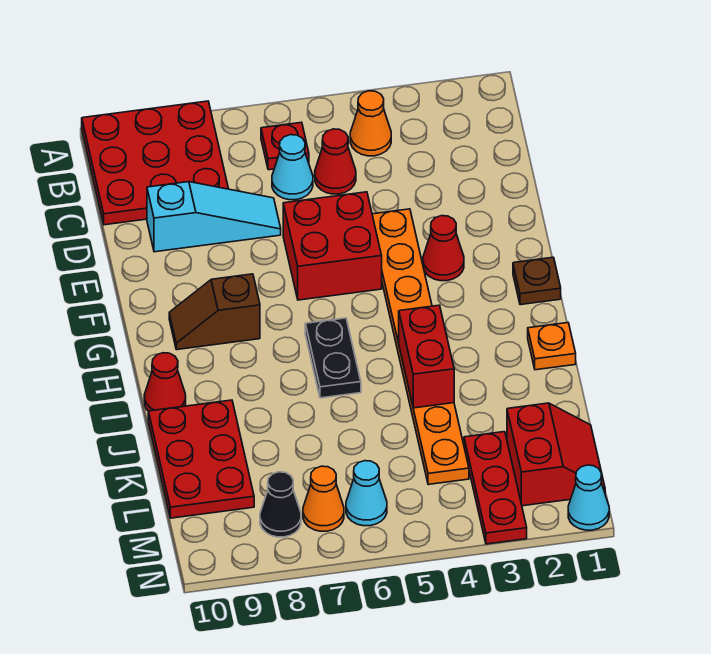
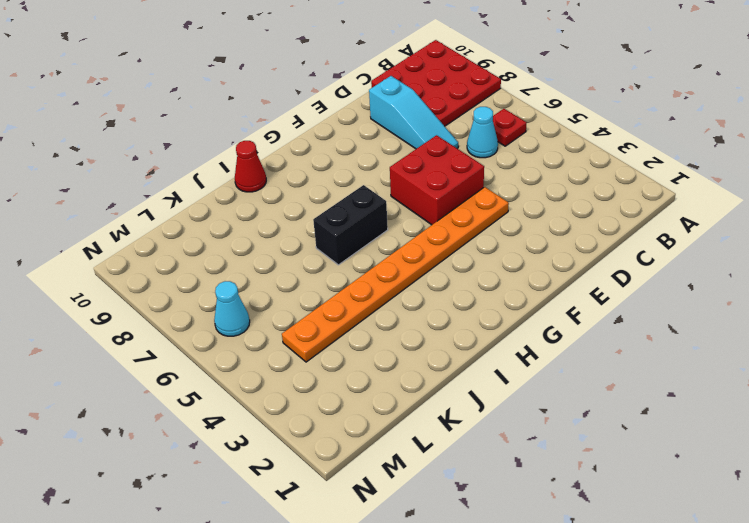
black brick H6:I6 level 1 -> black plate H6:I6 level 1
none -> orange cone B4 level 1
none -> red cone C5 level 1
none -> red cone F3 level 1

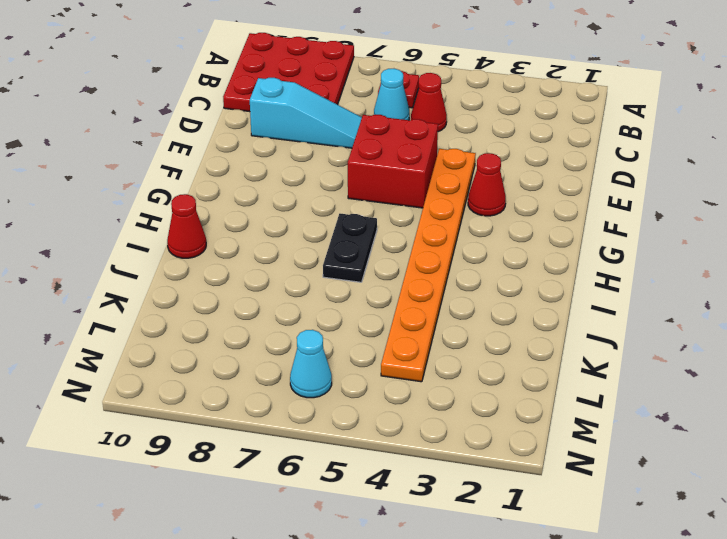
none -> orange cone B4 level 1
none -> brown plate G1 level 1
none -> brown slope G8:G9 level 1 top 8

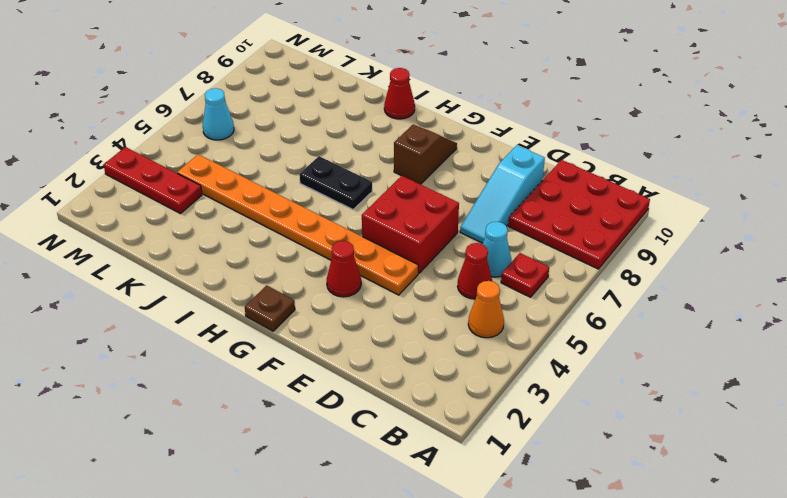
none -> orange plate I1 level 1
none -> red plate J9:L10 level 1
none -> red slope L1:M2 level 1 top 2

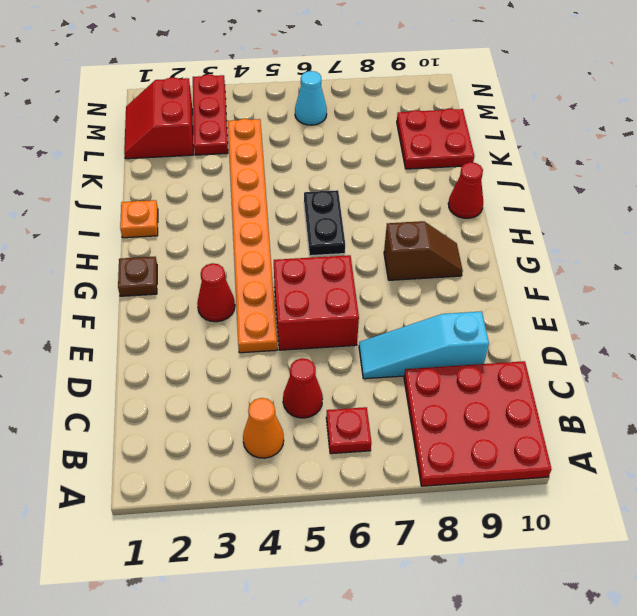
red plate K9:L10 level 1 -> red plate J9:L10 level 1
none -> cyan cone C6 level 1
none -> orange cone M7 level 1
none -> black cone M8 level 1

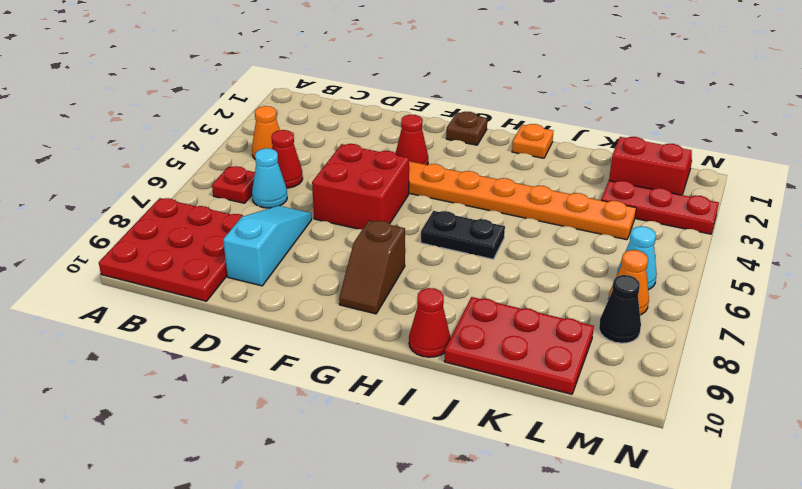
none -> cyan cone N1 level 1
none -> red brick I4:J4 level 2

